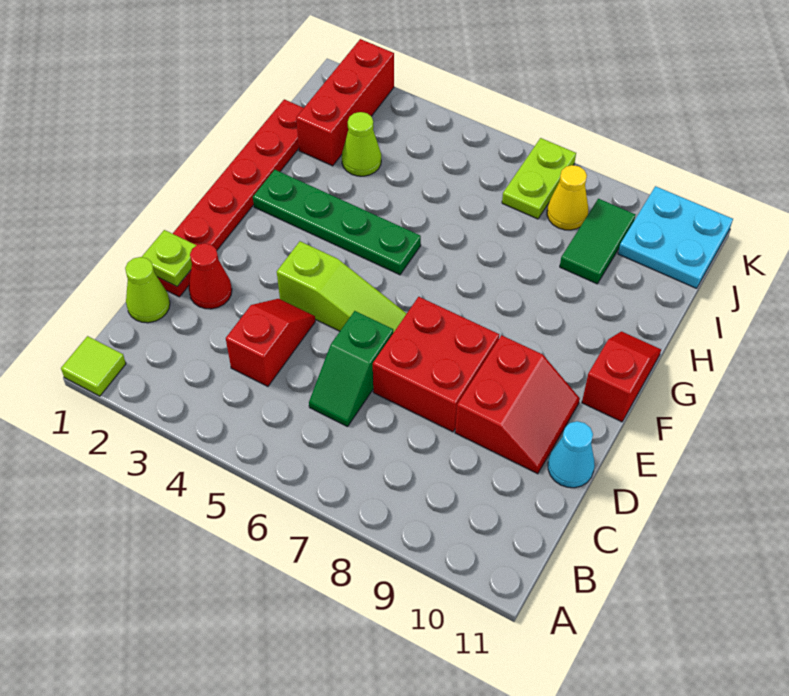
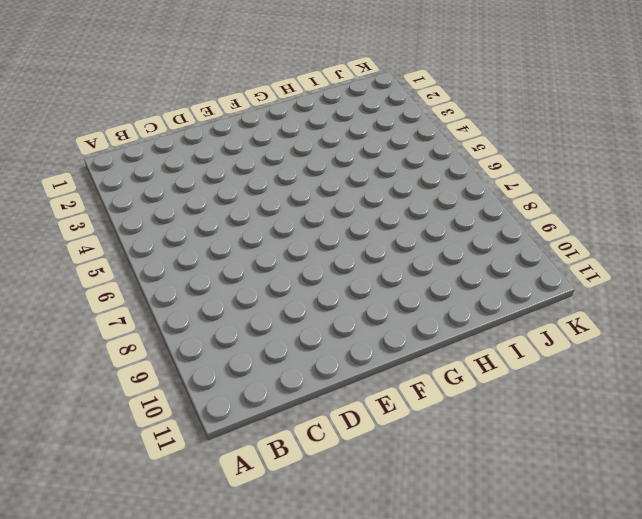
none -> lime tile A1 level 1
none -> lime cone C1 level 1
none -> red slope C4:D4 level 1 top C

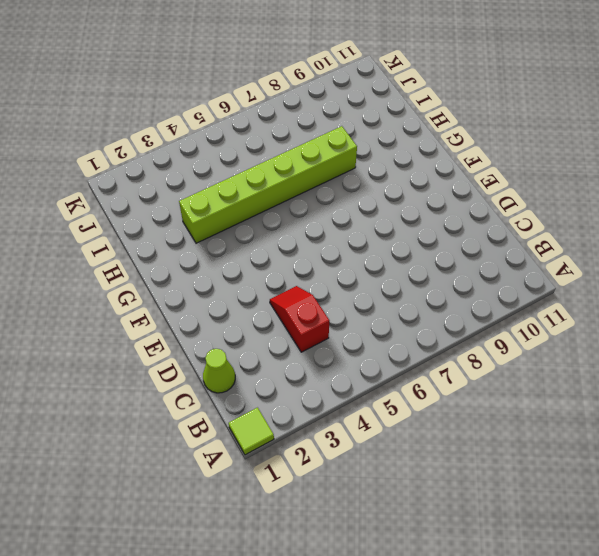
lime brick H3:H8 level 1 -> none
none -> green slope C6:D6 level 1 top D
none -> red plate D1:I1 level 1
none -> red cone D2 level 1

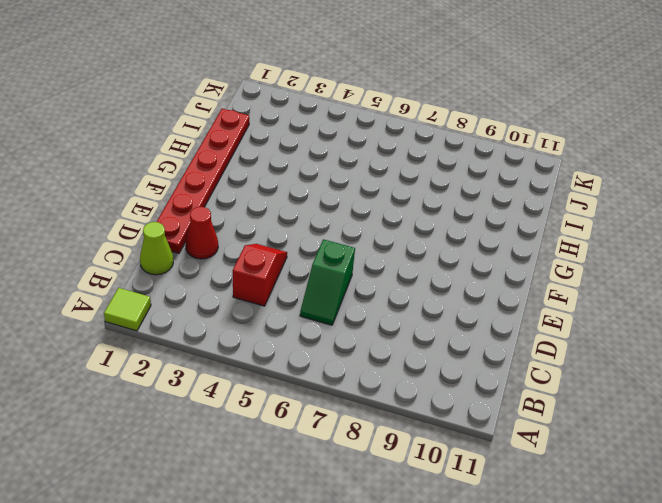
none -> red brick D7:E8 level 1
none -> red slope D9:E10 level 1 top 9
none -> cyan cone D11 level 1

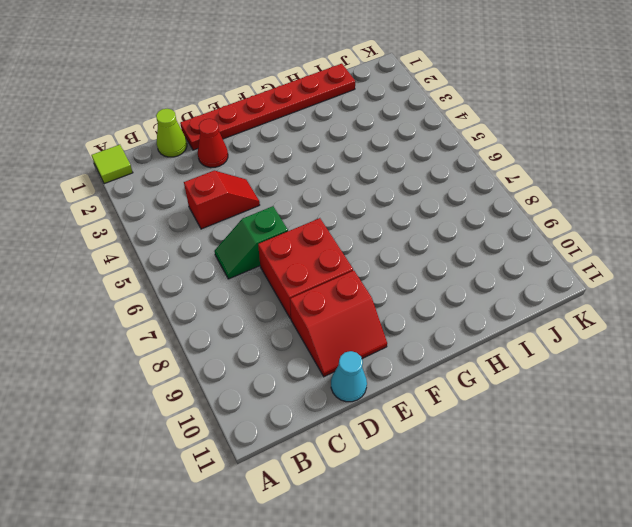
none -> lime slope E4:E6 level 1 top 4
none -> red slope F11:G11 level 1 top F
none -> green plate G2:G5 level 1

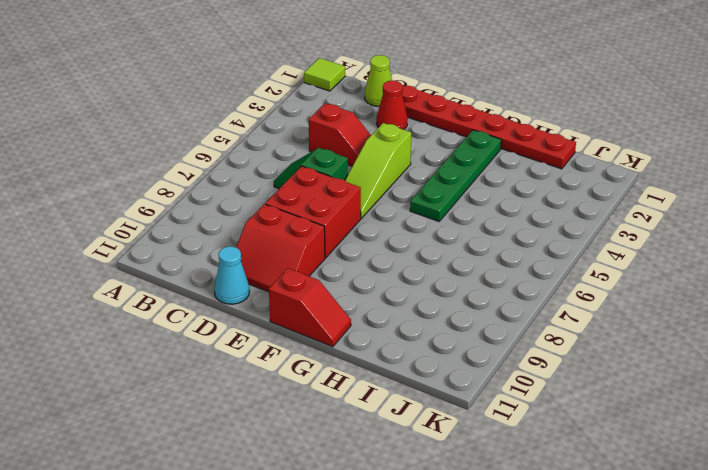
none -> red brick I2:K2 level 1
none -> lime cone I3 level 1
none -> green tile I9:J9 level 1

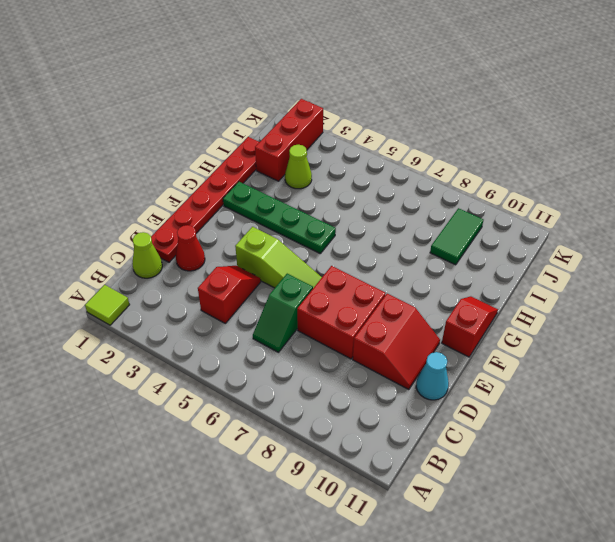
none -> lime plate J7:K7 level 1
none -> yellow cone J8 level 1
none -> cyan plate J10:K11 level 1

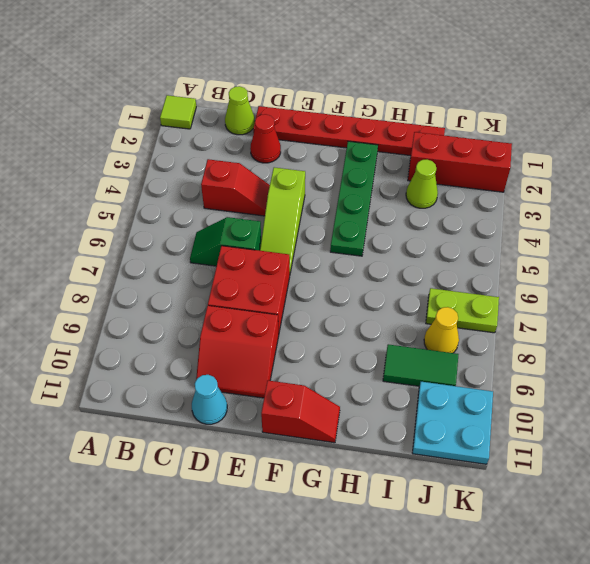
none -> lime plate D1 level 2

